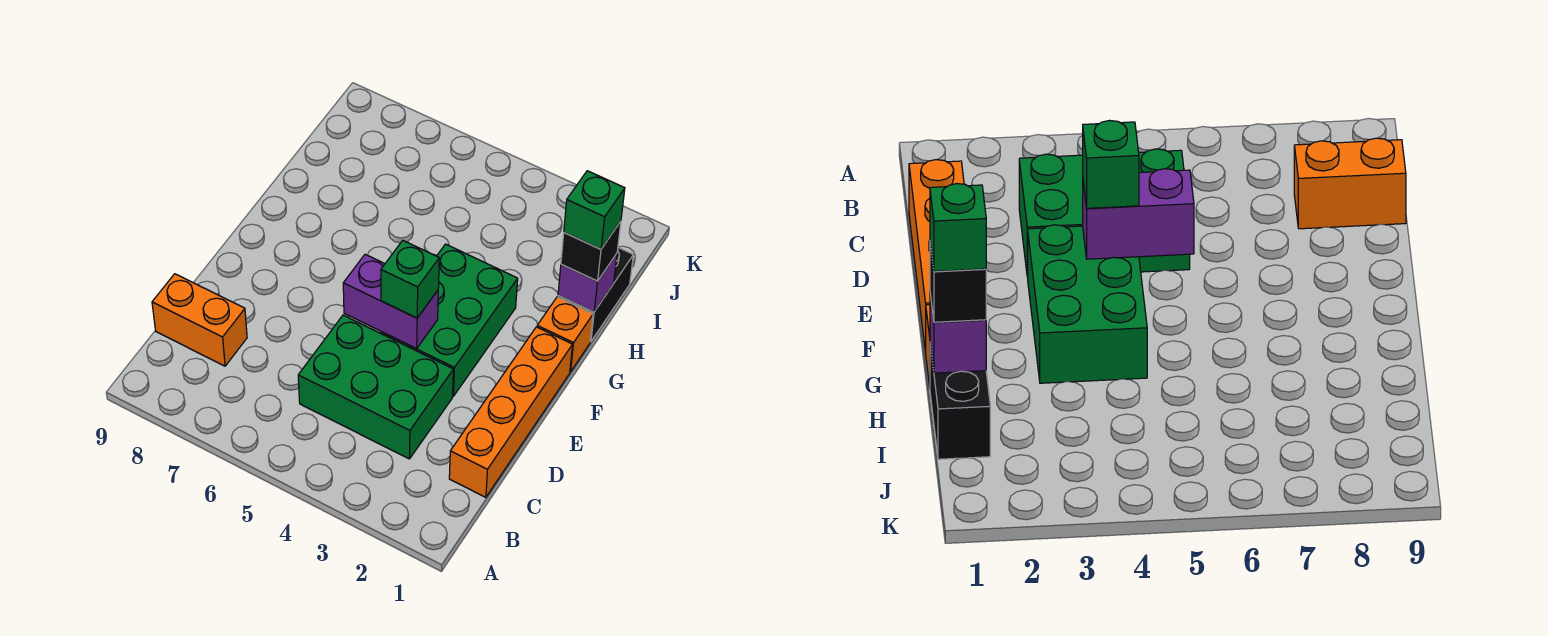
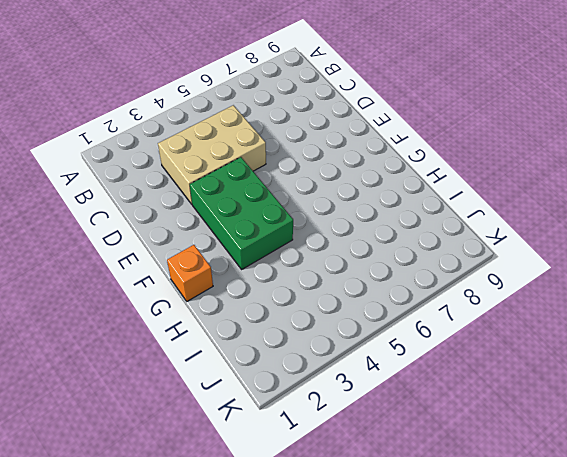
tan brick C3:D5 level 1 -> green brick C3:D5 level 1
none -> orange brick C1:F1 level 1
none -> orange brick C8:C9 level 1

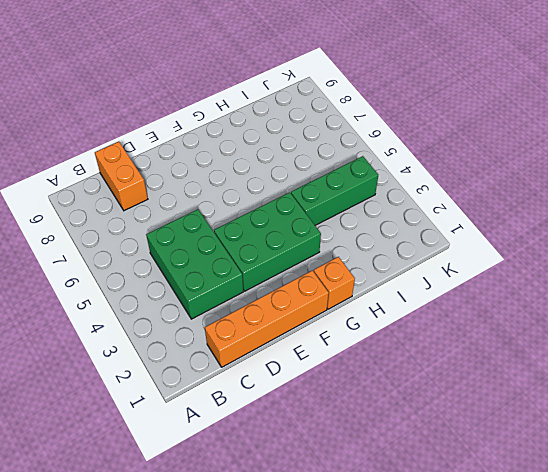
green brick H4:J4 level 1 -> none
none -> black brick H1:I1 level 1
none -> purple brick E4:E5 level 2

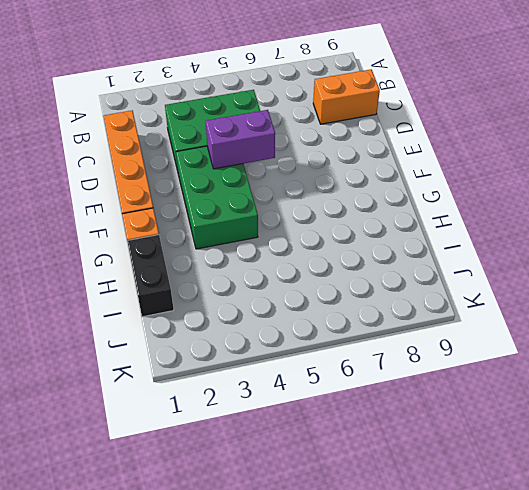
none -> purple brick H1 level 2
none -> green brick E4 level 3

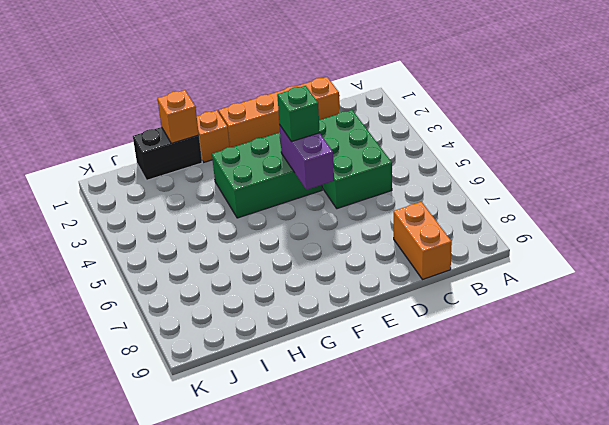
orange brick H1 level 2 -> purple brick H1 level 2
none -> black brick H1 level 3
none -> green brick H1 level 4

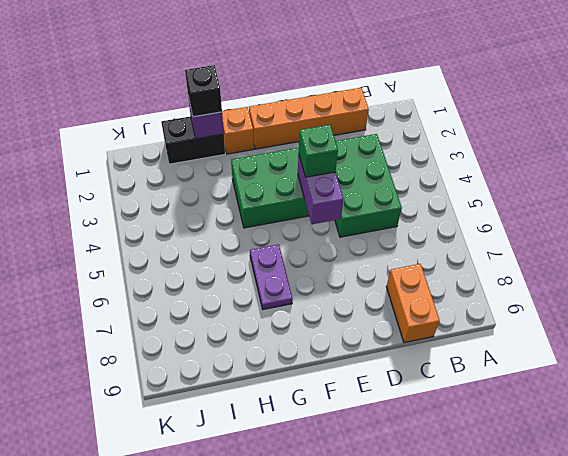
purple plate G6:G7 level 1 -> none
none -> green brick H1 level 4

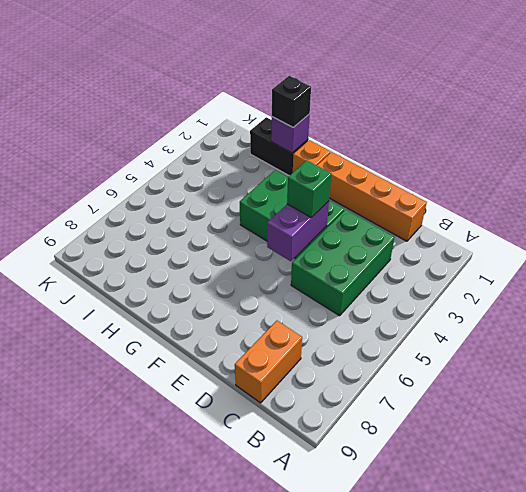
none -> green brick H1 level 4

